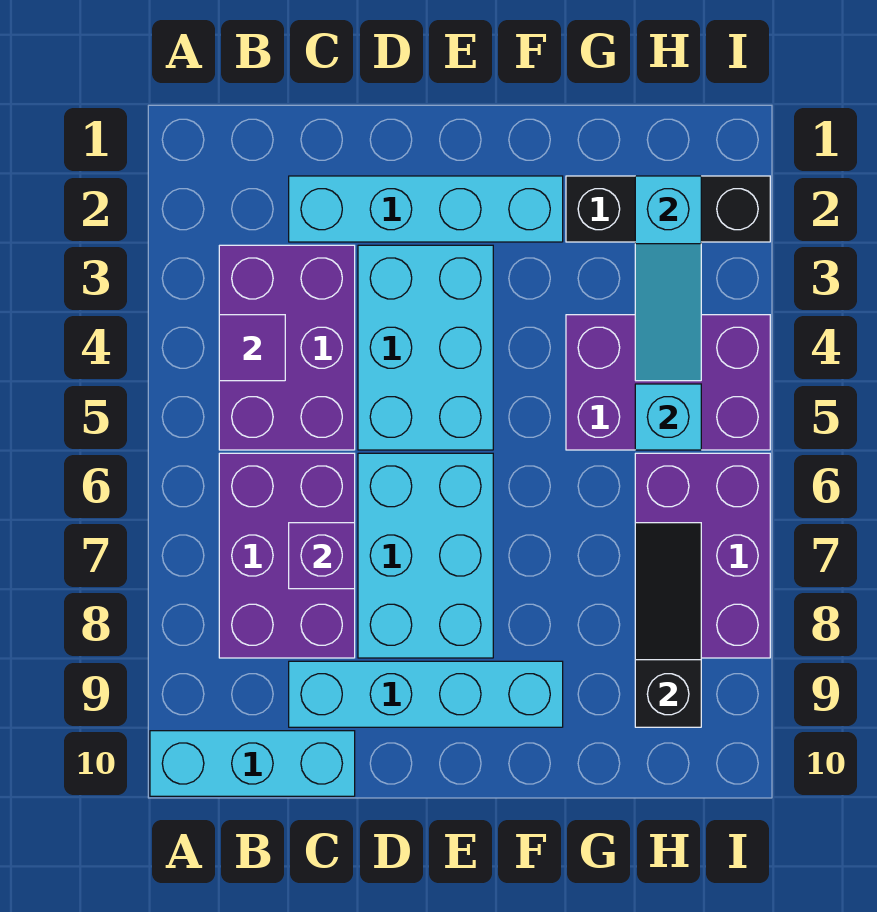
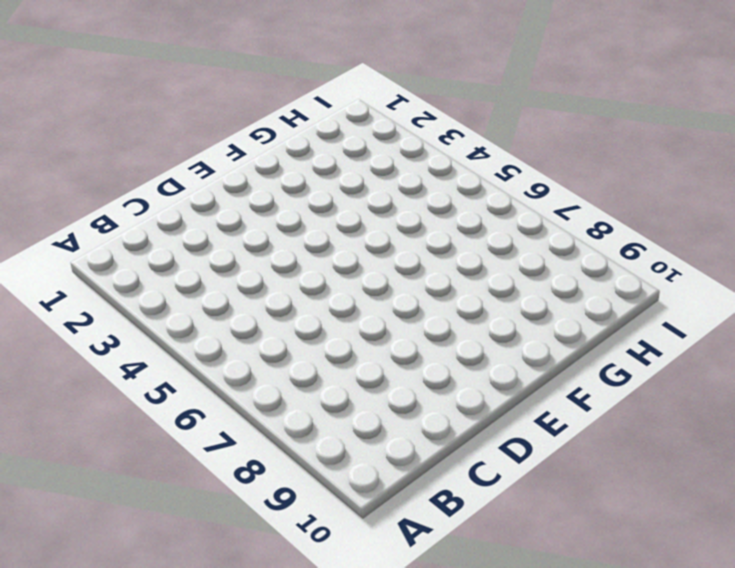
none -> cyan brick A10:C10 level 1
none -> purple brick B3:C5 level 1
none -> purple brick B6:C8 level 1

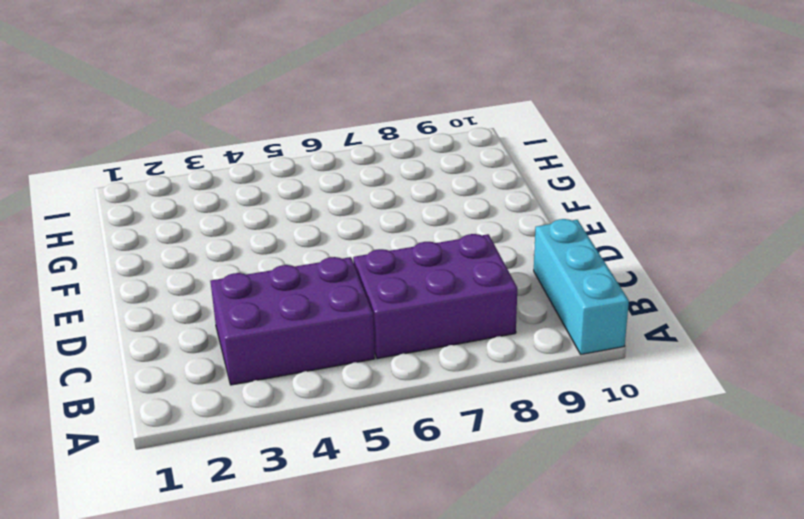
none -> cyan brick C2:F2 level 1
none -> cyan brick C9:F9 level 1
none -> cyan brick D3:E5 level 1

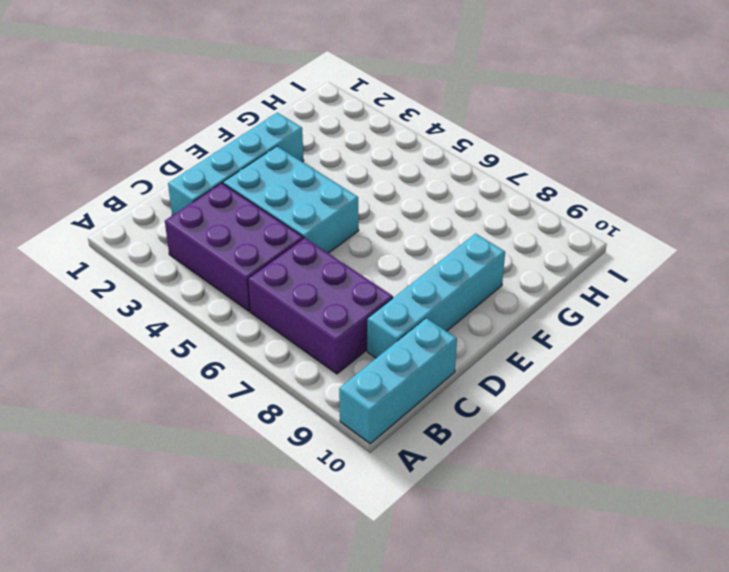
none -> cyan brick D6:E8 level 1
none -> black brick G2:I2 level 1
none -> purple brick G4:I5 level 1

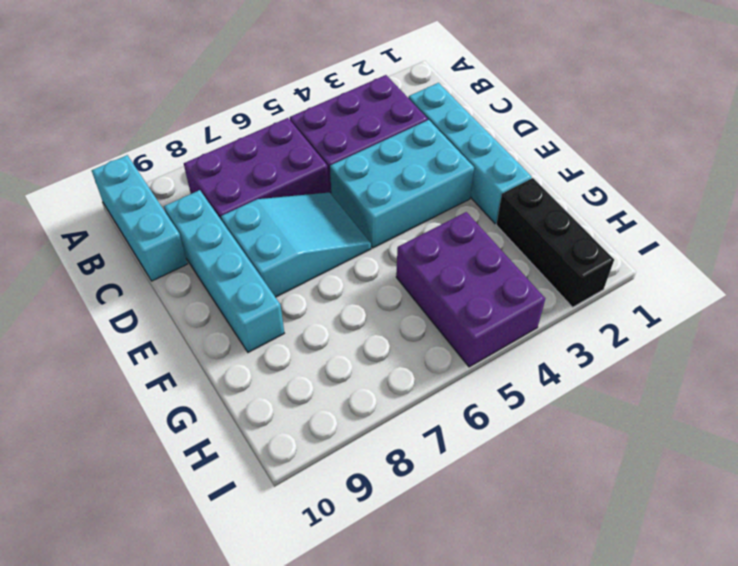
cyan slope D6:E8 level 1 top 8 -> cyan brick D6:E8 level 1
none -> purple brick H6:I8 level 1
none -> purple tile B4 level 2
none -> purple brick C7 level 2

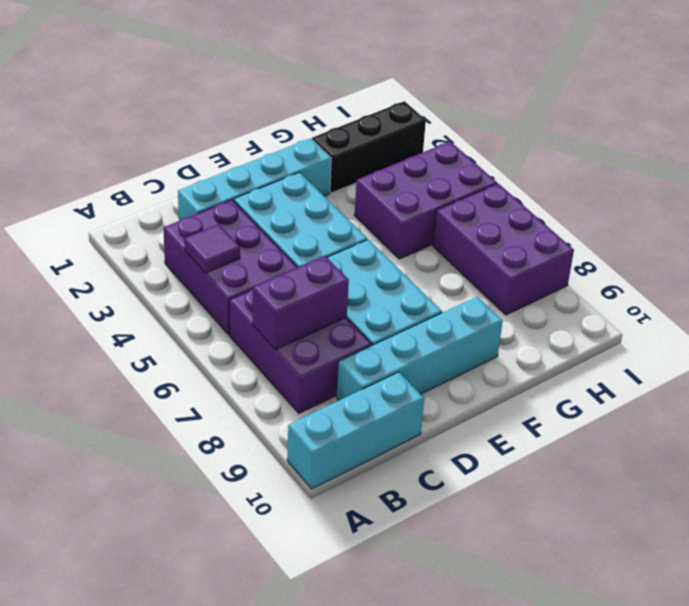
purple brick B7:C7 level 2 -> purple brick C7 level 2
none -> cyan slope H2:H4 level 2 top 2
none -> cyan brick H5 level 2
none -> black slope H7:H9 level 2 top 9

